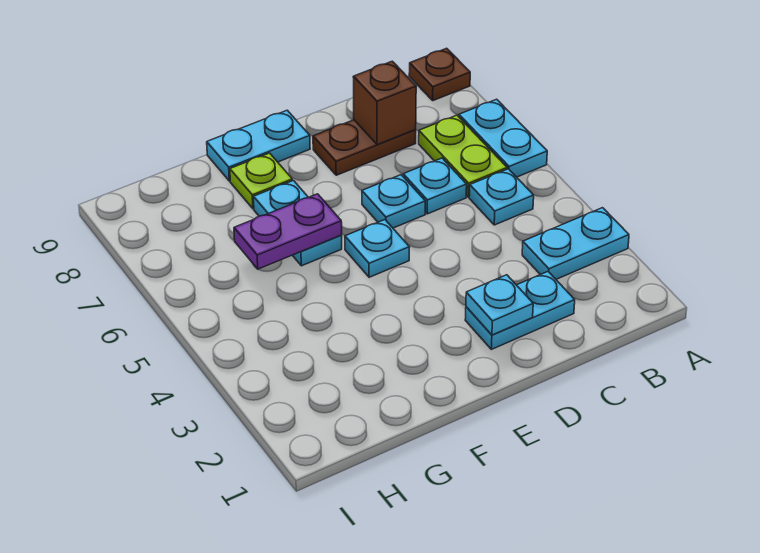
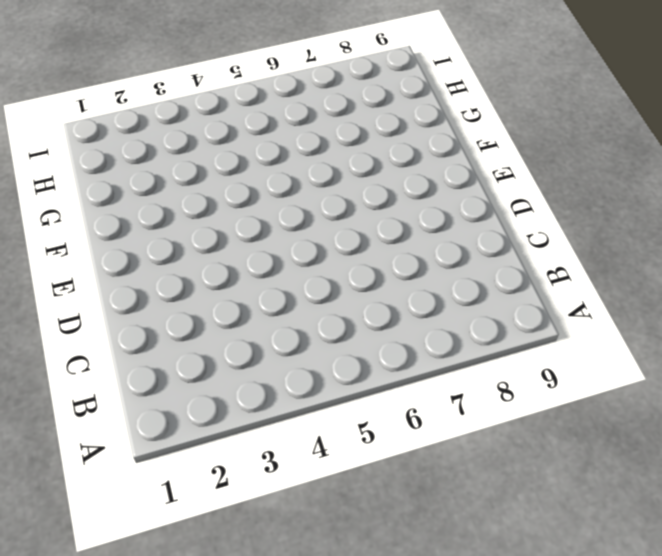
none -> cyan plate A3:B3 level 1
none -> cyan plate A6:A7 level 1
none -> brown plate A9 level 1

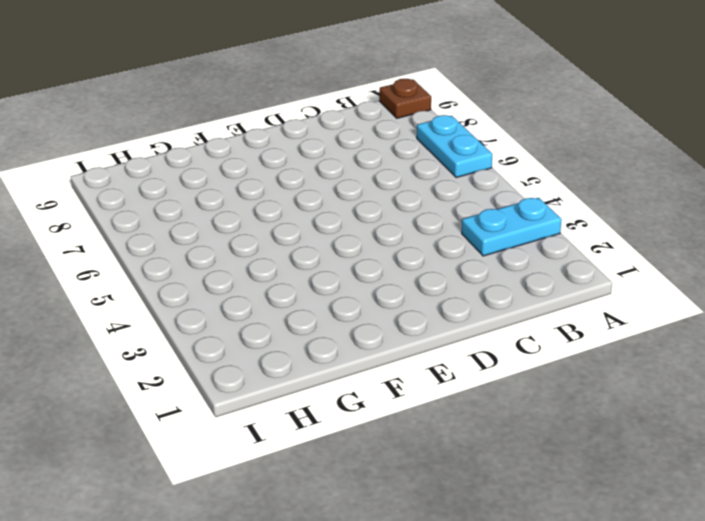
none -> cyan plate B5 level 1
none -> lime plate B6:B7 level 1
none -> cyan plate C2:D2 level 1

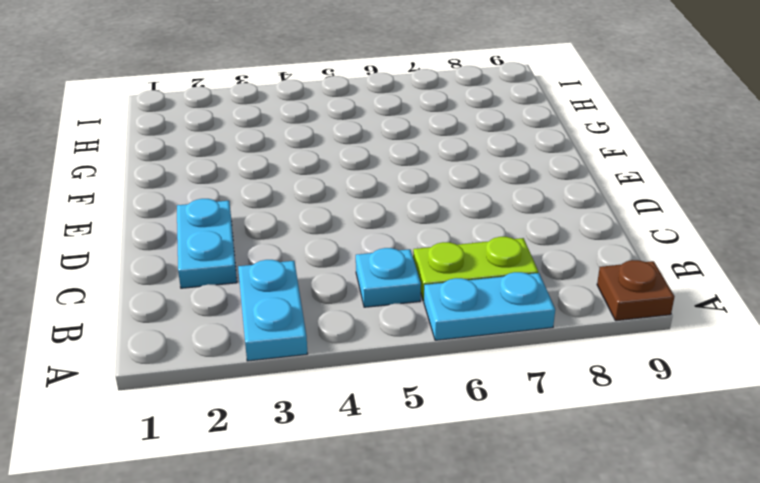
none -> cyan plate C6 level 1
none -> brown plate C8:D8 level 1
none -> cyan plate D6 level 1

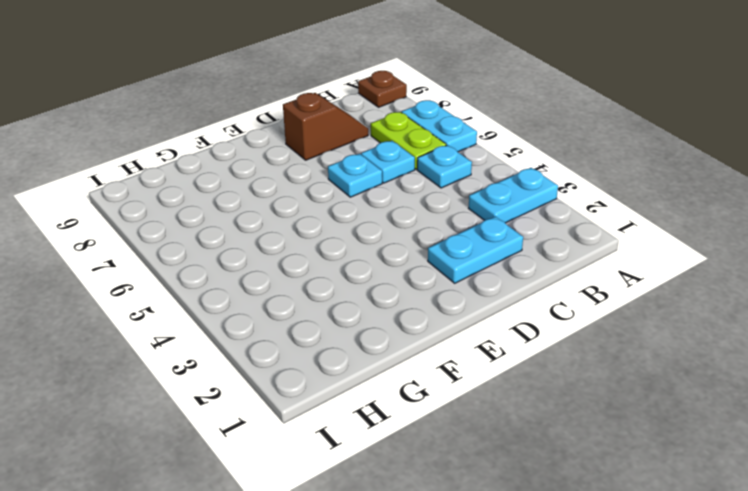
brown slope C8:D8 level 1 top D -> brown plate C8:D8 level 1
none -> cyan plate E5 level 1
none -> cyan plate E9:F9 level 1
none -> cyan plate F6:F7 level 1

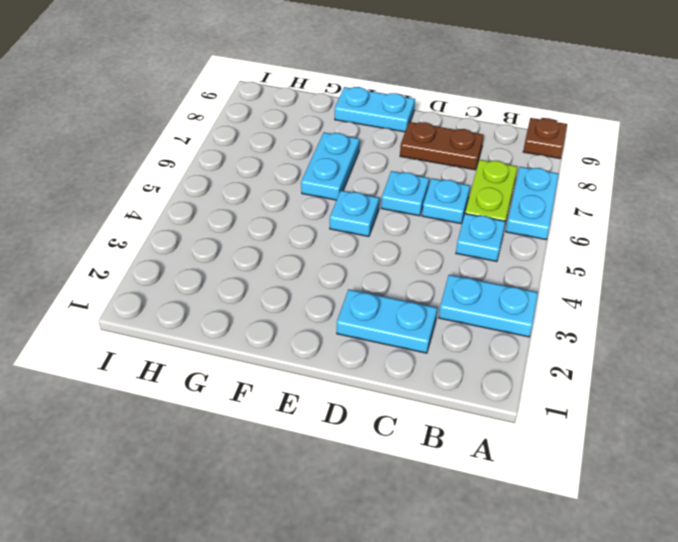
none -> lime plate F8 level 1
none -> brown brick C8 level 2
none -> cyan plate D2 level 2

